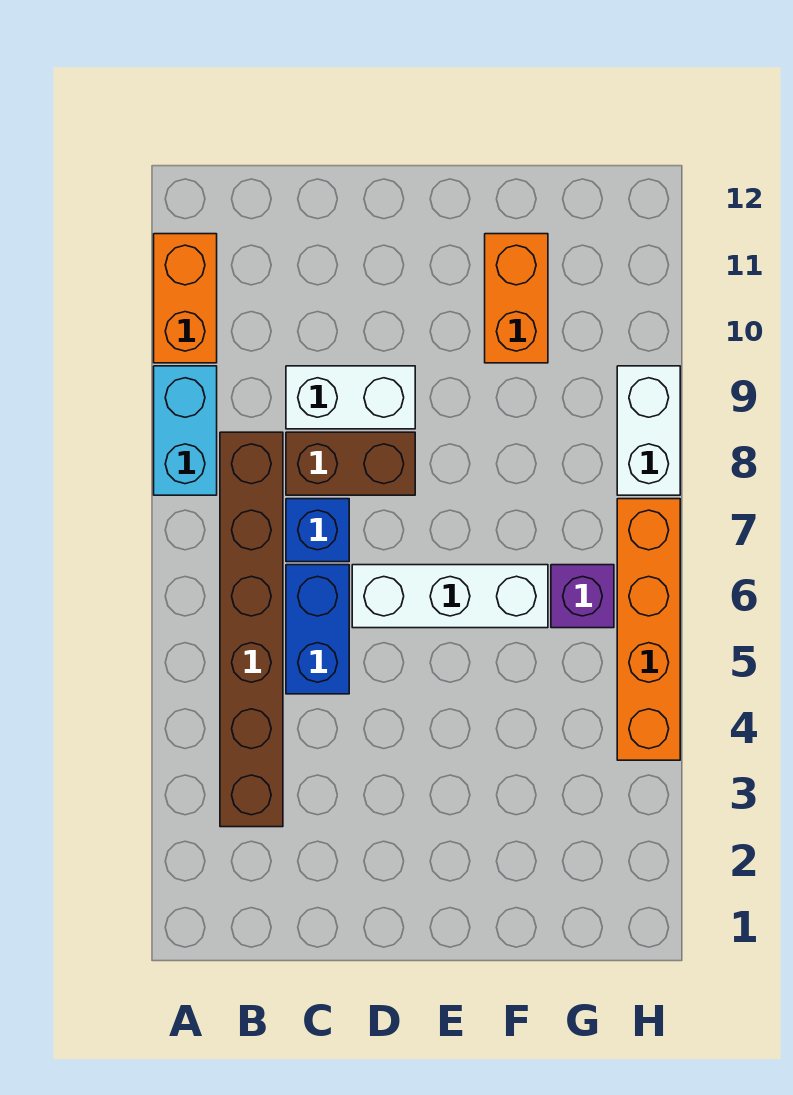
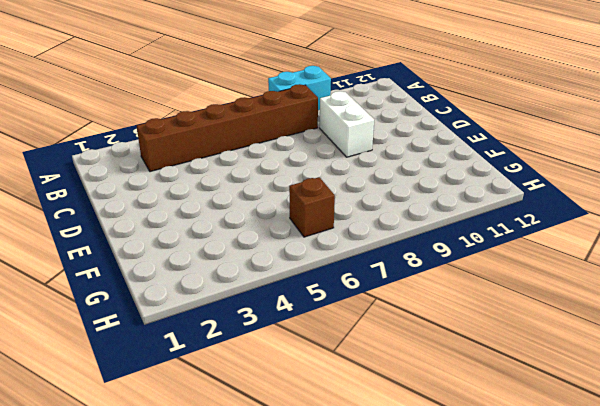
brown brick G6 level 1 -> purple brick G6 level 1
none -> orange brick A10:A11 level 1
none -> blue brick C5:C6 level 1
none -> blue brick C7 level 1

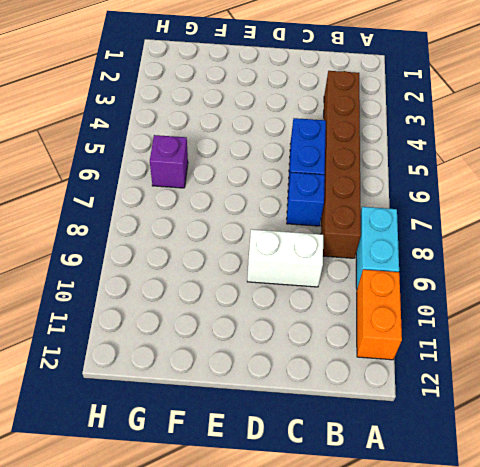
none -> brown brick C8:D8 level 1
none -> white brick D6:F6 level 1
none -> orange brick F10:F11 level 1

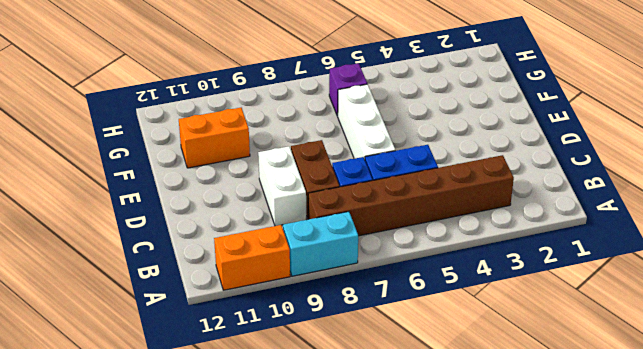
none -> orange brick H4:H7 level 1
none -> white brick H8:H9 level 1

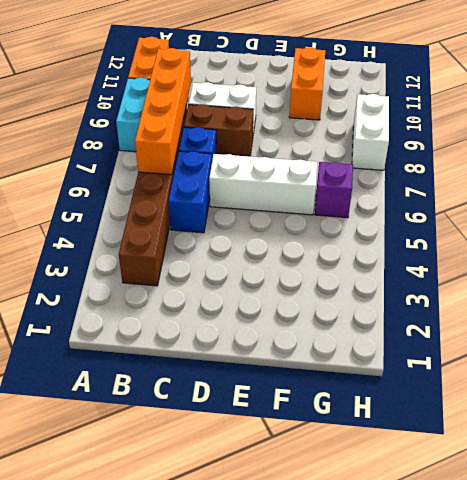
orange brick B6:B9 level 2 -> orange brick H4:H7 level 1

